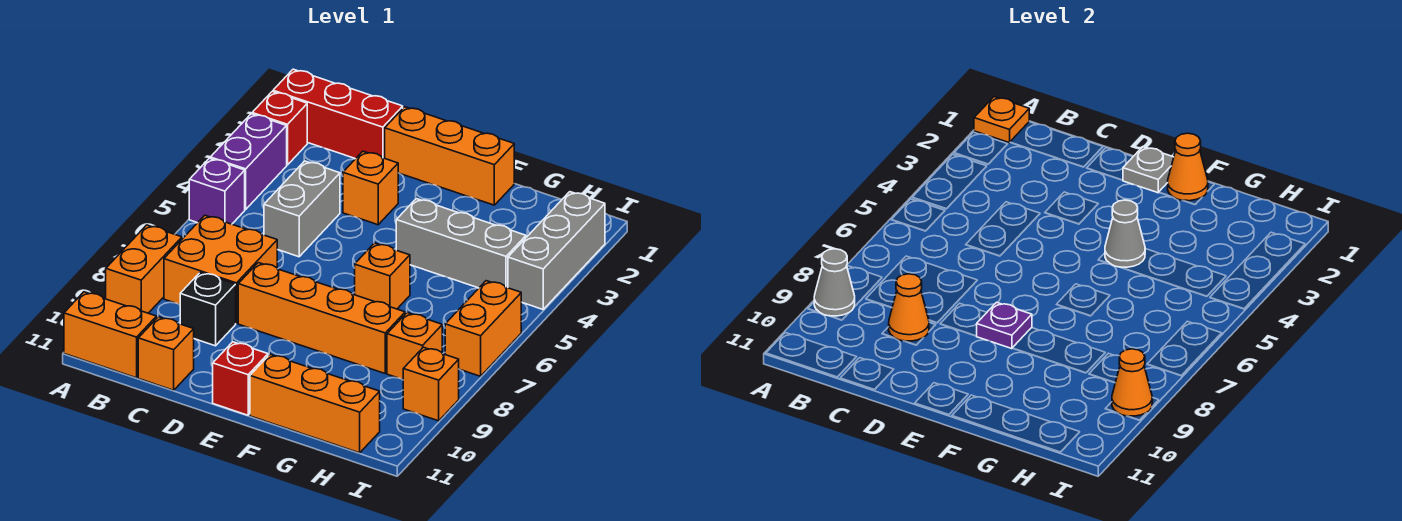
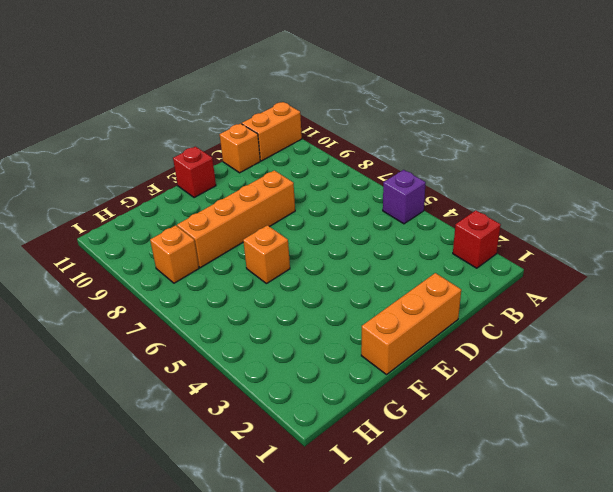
none -> red brick A1:C1 level 1
none -> purple brick A3:A4 level 1
none -> orange brick A8:A9 level 1

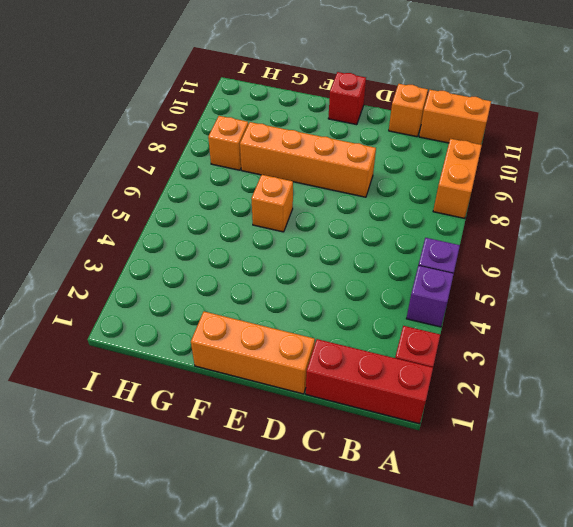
purple brick A4 level 1 -> purple brick A3:A4 level 1
none -> orange brick B7:C8 level 1
none -> grey brick C4:C5 level 1
none -> black brick C9 level 1

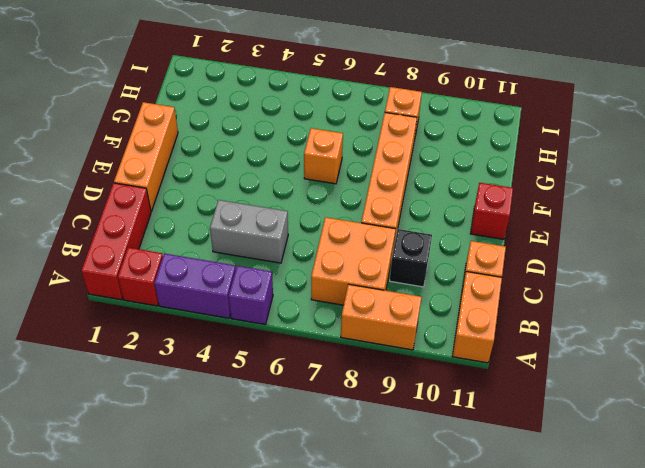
none -> orange brick D3 level 1
none -> grey brick F4:H4 level 1
none -> orange brick F11:H11 level 1

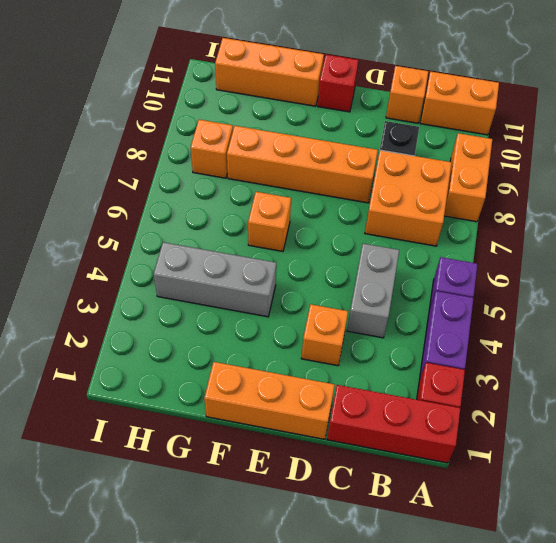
none -> grey brick I2:I4 level 1
none -> orange brick I6:I7 level 1
none -> orange brick I9 level 1

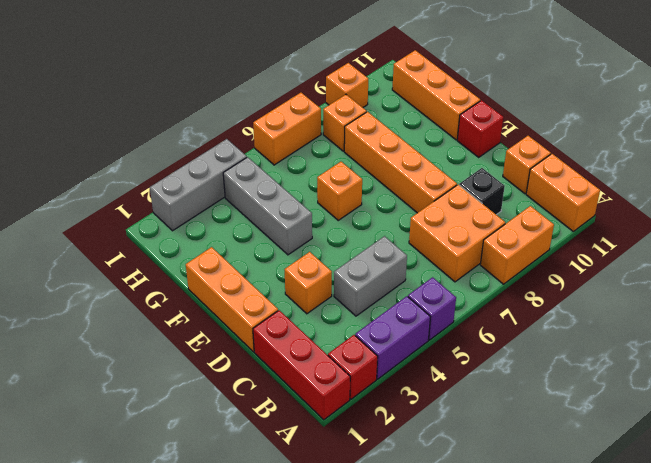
none -> orange plate A1 level 2
none -> grey cone A9 level 2
none -> orange cone C9 level 2

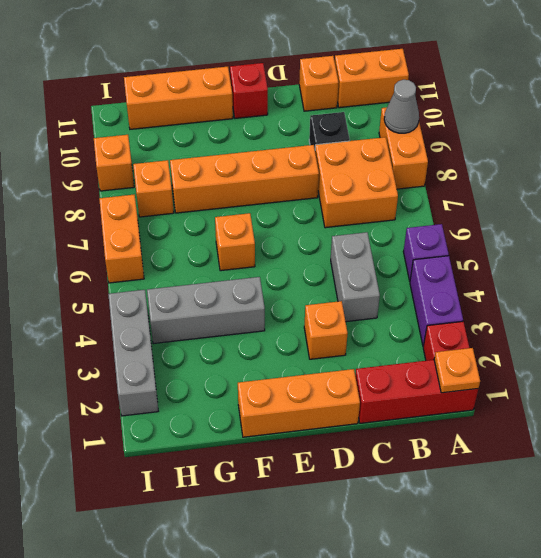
none -> orange cone C9 level 2
none -> grey plate E1 level 2
none -> purple plate E8 level 2

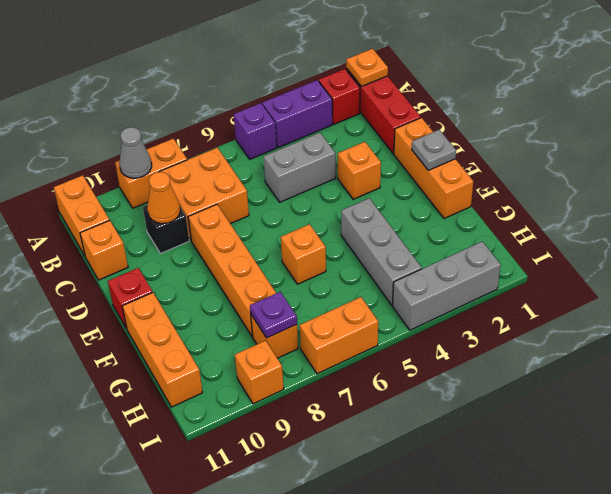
purple plate H8 level 2 -> purple plate E8 level 2
none -> orange cone F1 level 2
none -> grey cone F4 level 2
none -> orange cone I9 level 2

